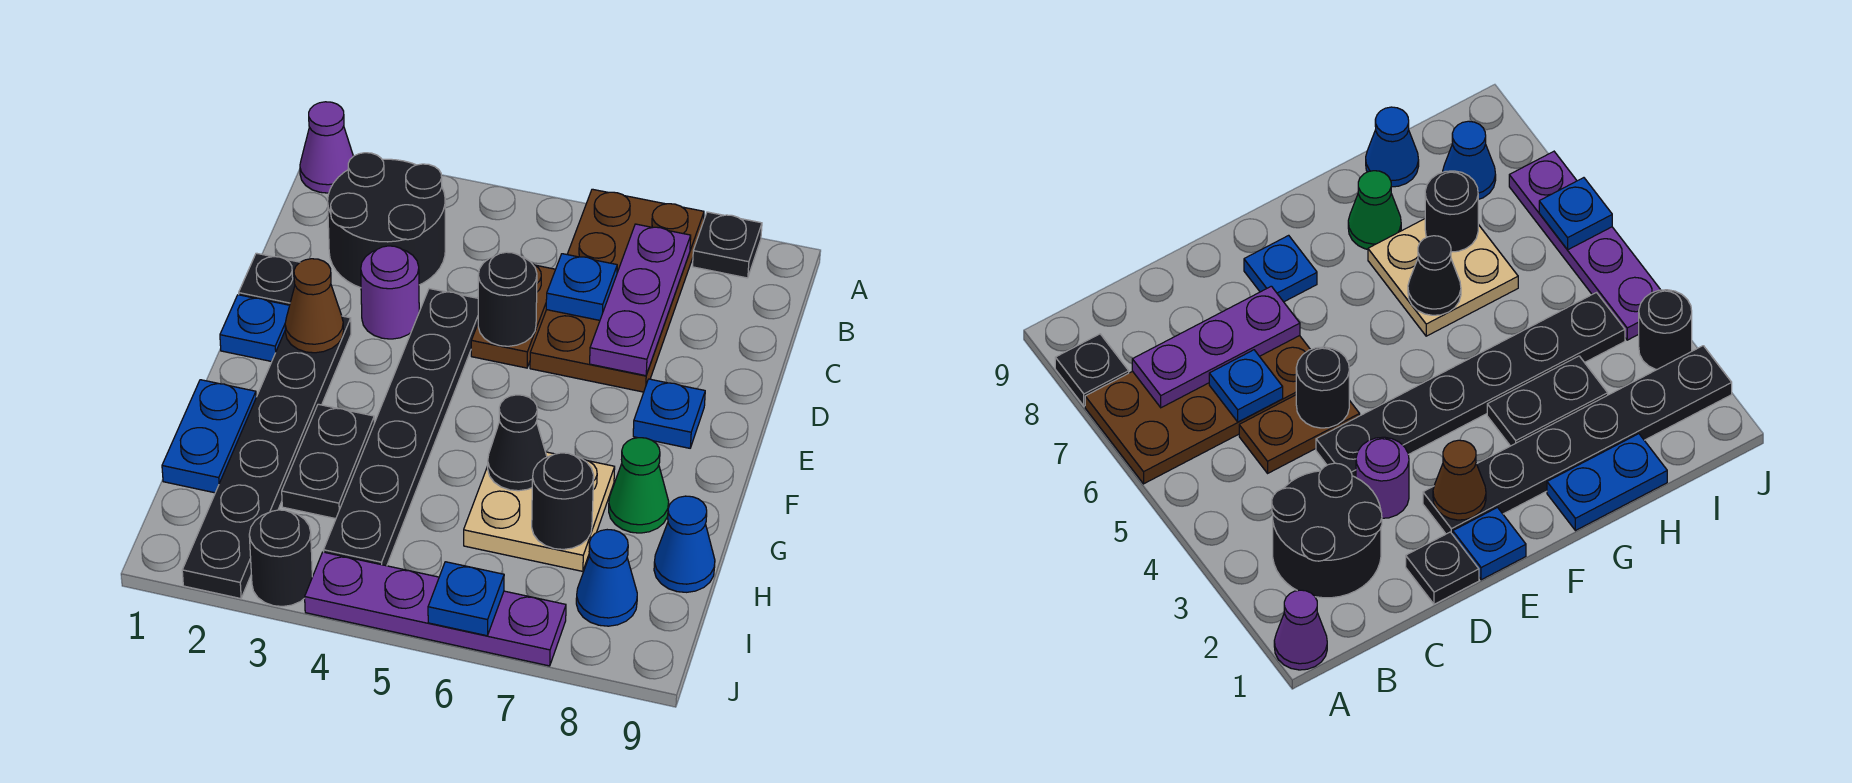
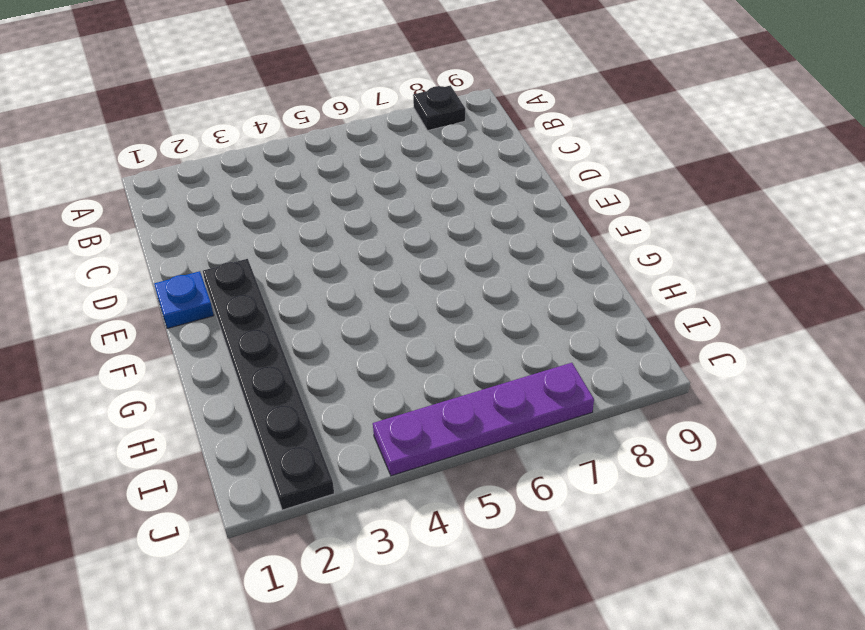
none -> purple cone A1 level 1
none -> brown plate A6:D7 level 1
none -> black round brick B2:C3 level 1

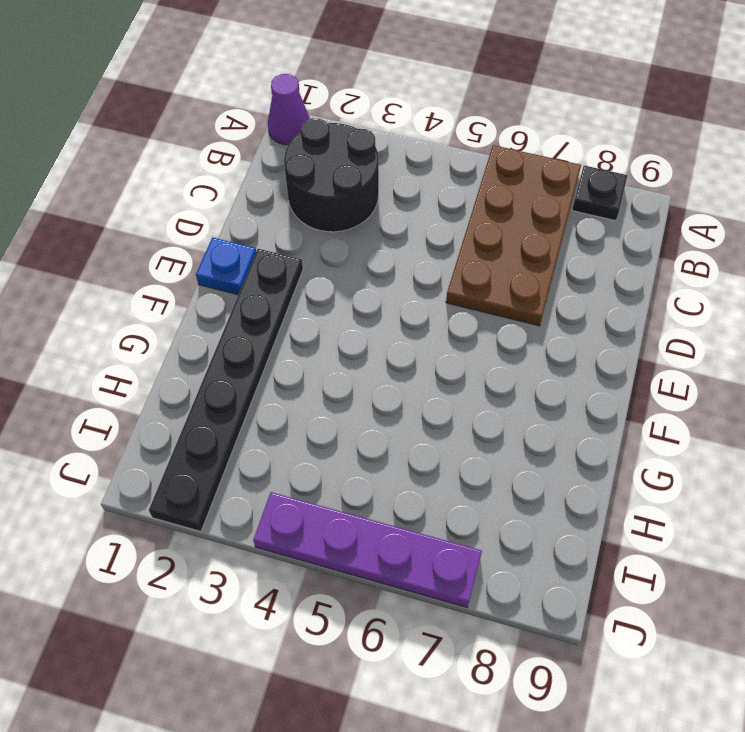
none -> brown plate C5:D5 level 1
none -> black plate D1 level 1
none -> purple round brick D3 level 1

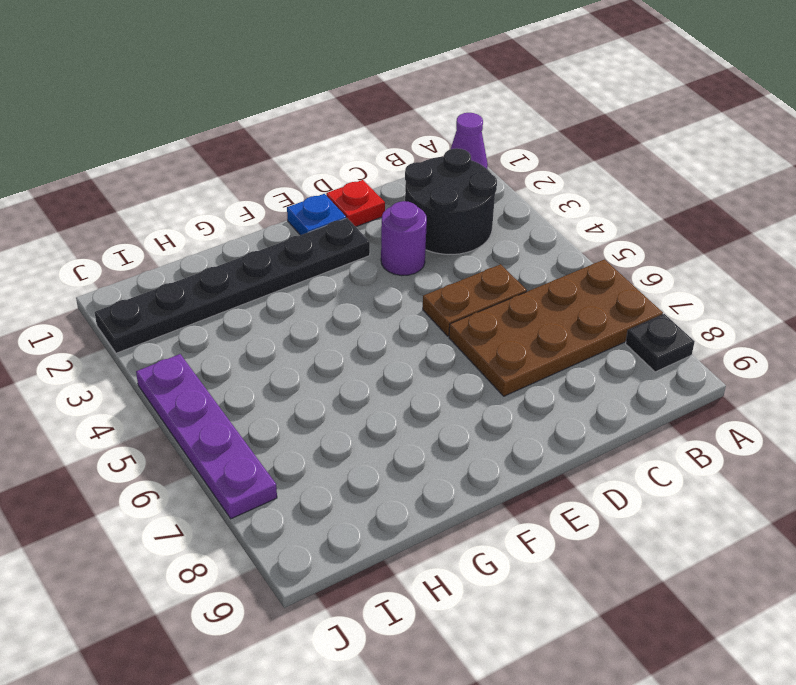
red plate D1 level 1 -> black plate D1 level 1
none -> black plate D4:I4 level 1
none -> blue plate E8 level 1
none -> blue plate G1:H1 level 1

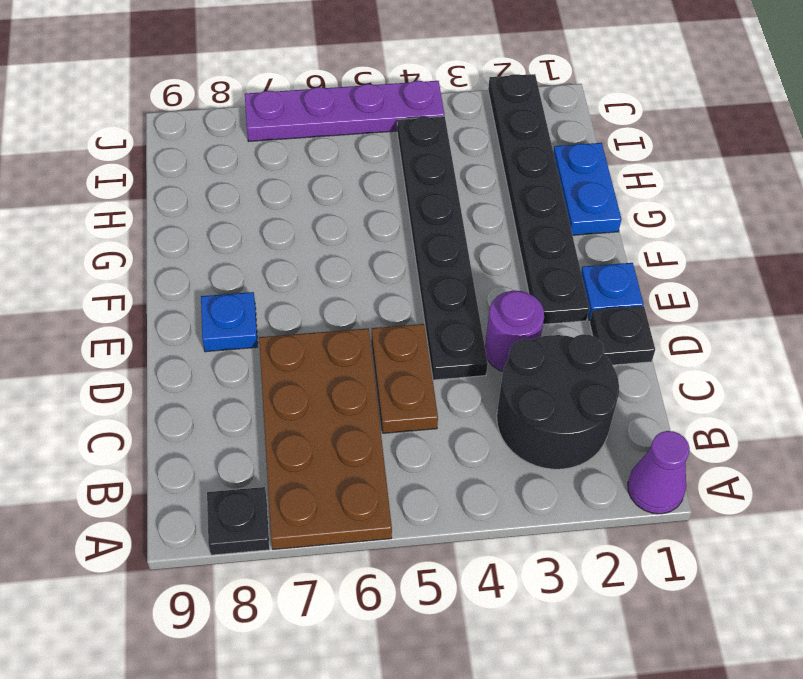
none -> black plate G3:H3 level 1
none -> tan plate G6:H7 level 1
none -> green cone G8 level 1

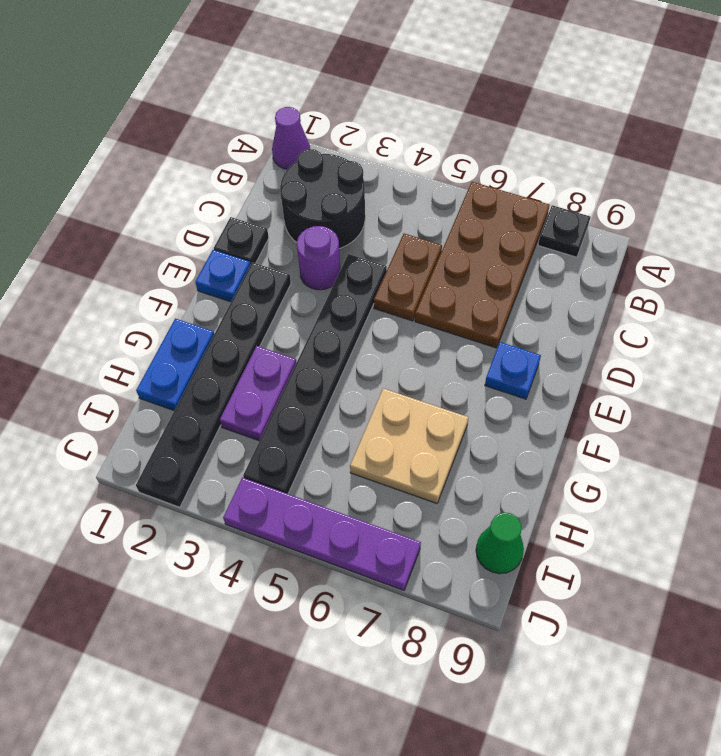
purple plate G3:H3 level 1 -> black plate G3:H3 level 1
green cone I9 level 1 -> green cone G8 level 1
none -> blue cone H9 level 1
none -> blue cone I8 level 1
none -> black round brick J3 level 1

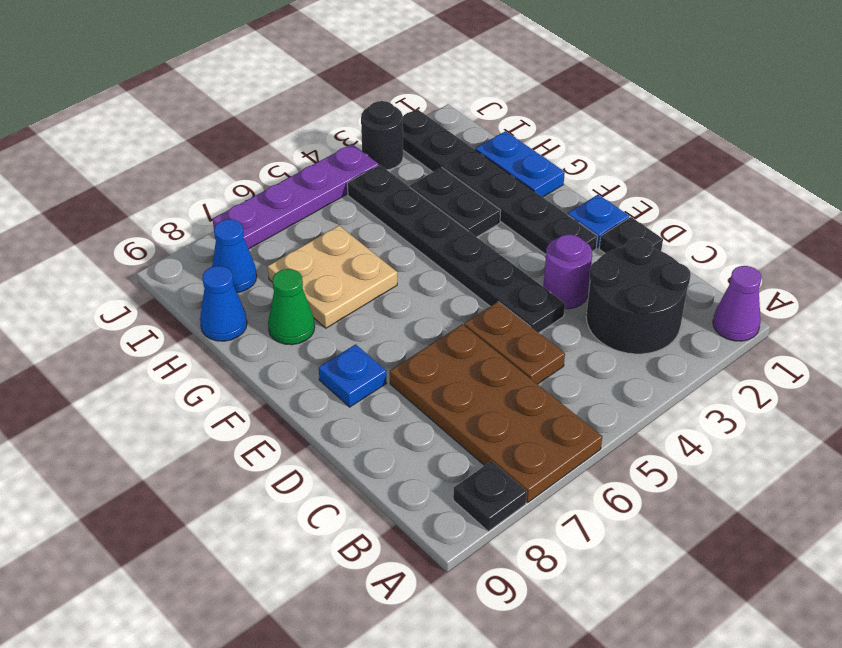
none -> purple plate B7:D7 level 2
none -> blue plate C6 level 2
none -> black round brick D5 level 2

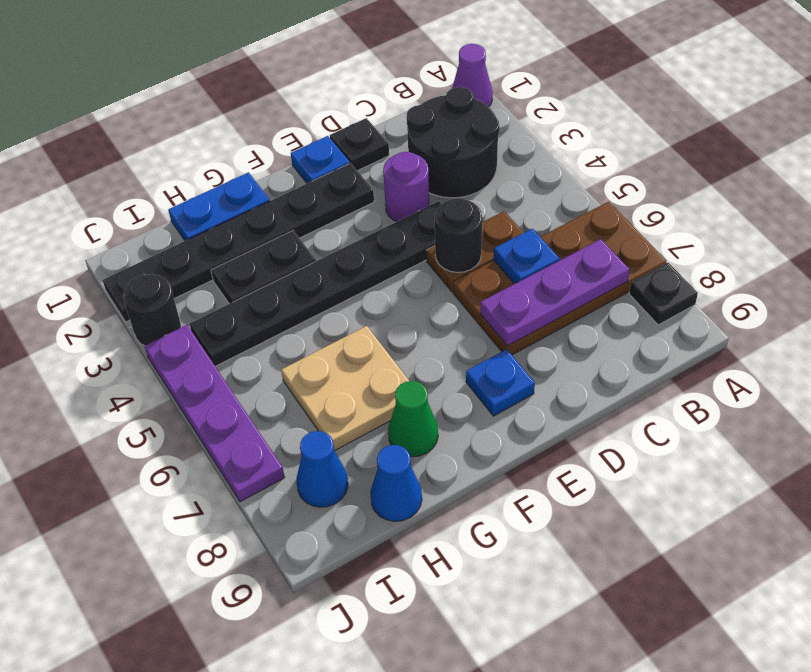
none -> brown cone E2 level 2
none -> black cone G6 level 2
none -> black round brick H7 level 2

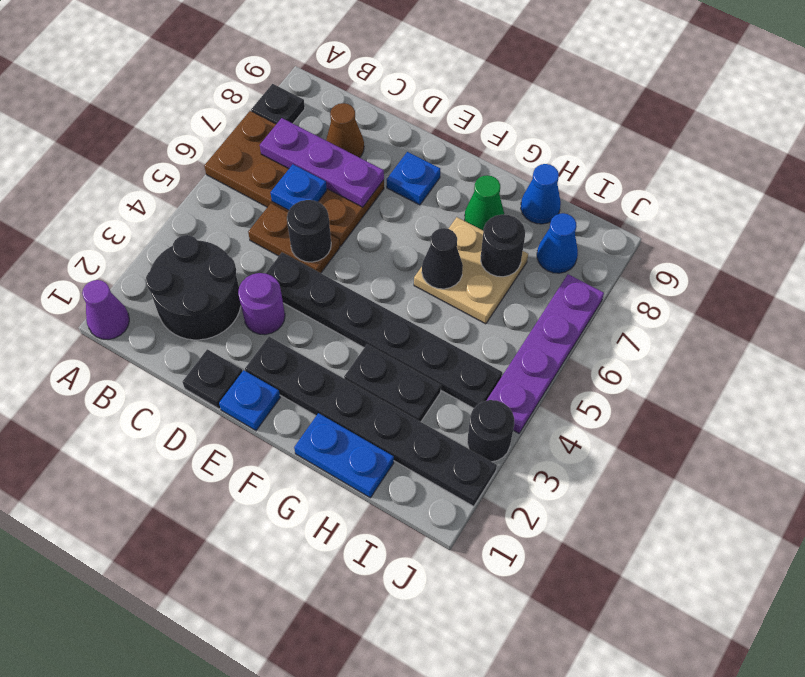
brown cone C8 level 1 -> brown cone E2 level 2
none -> blue plate J6 level 2

